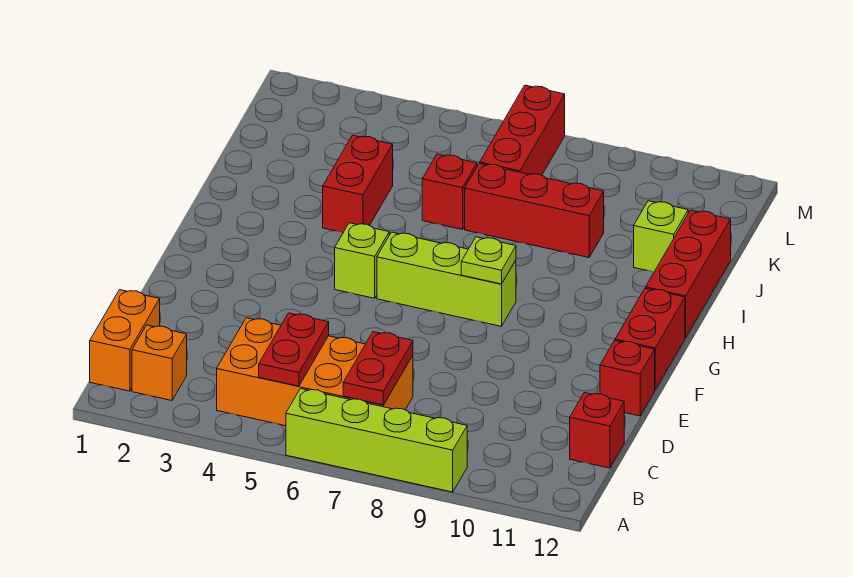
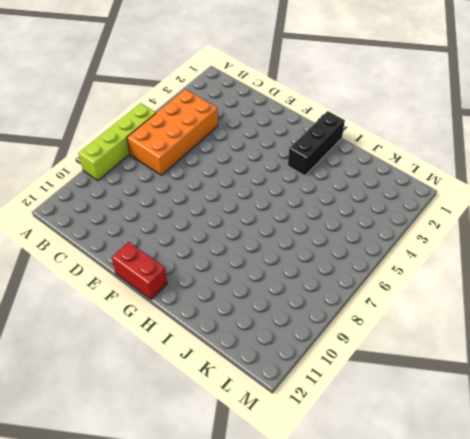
black brick H1:H3 level 1 -> none
none -> orange brick B1:C1 level 1
none -> orange brick B2 level 1
none -> red brick C12 level 1

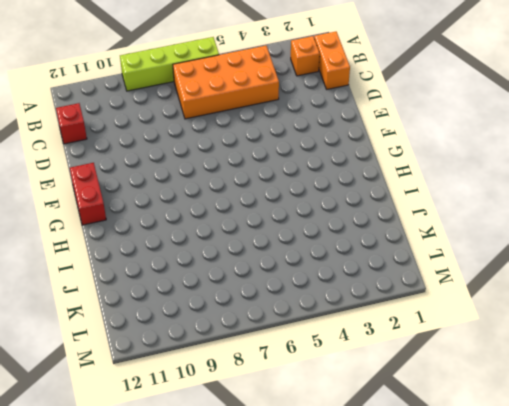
none -> red brick E12 level 1
none -> lime brick G5 level 1
none -> lime brick G6:G8 level 1

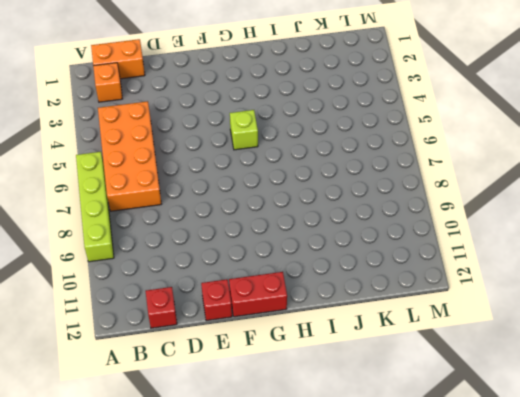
none -> lime brick G6:G8 level 1
none -> red brick H12:J12 level 1
none -> red brick I4:J4 level 1

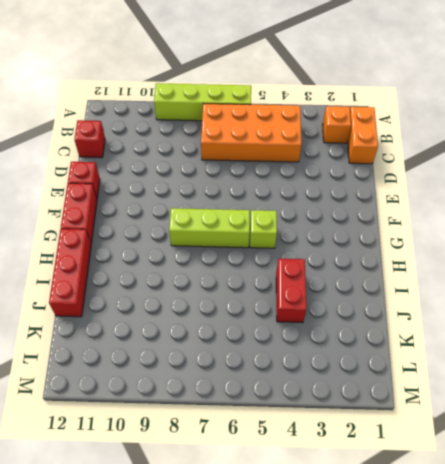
none -> red brick J6 level 1
none -> red brick J7:J9 level 1
none -> lime brick J11 level 1

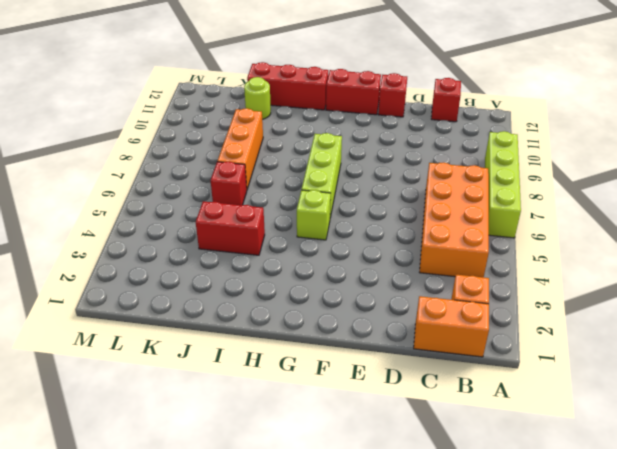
orange brick J7:J9 level 1 -> red brick J7:J9 level 1
lime round brick J11 level 1 -> lime brick J11 level 1
none -> red brick K7:M7 level 1
none -> red plate B5:C5 level 2
none -> red plate B7:C7 level 2

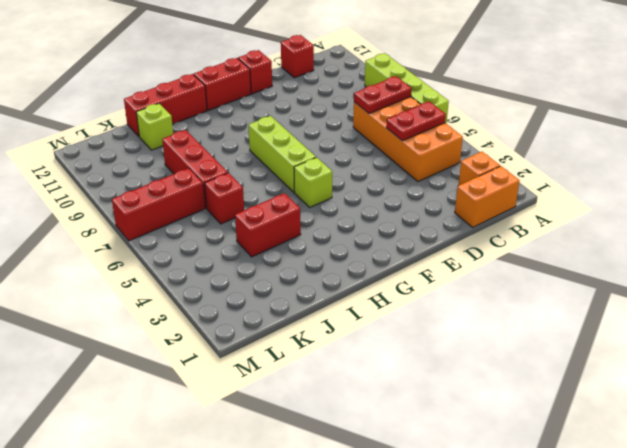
none -> lime plate G8 level 2

